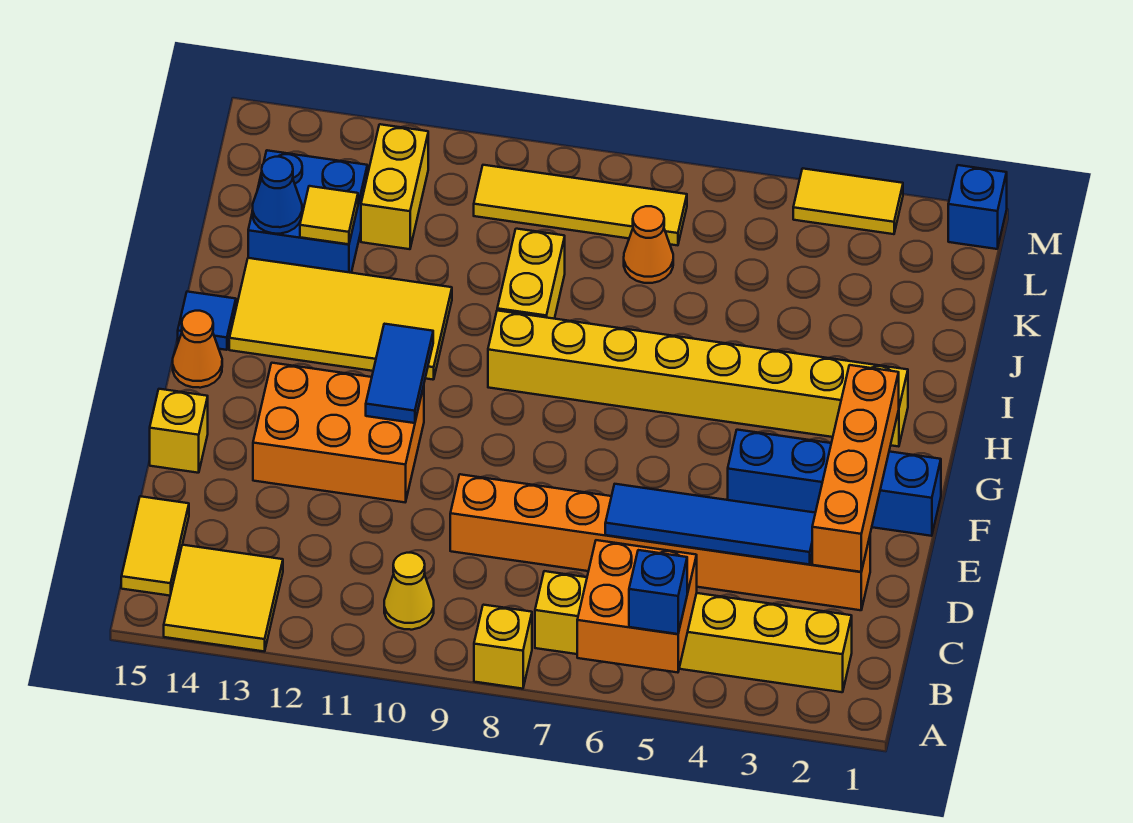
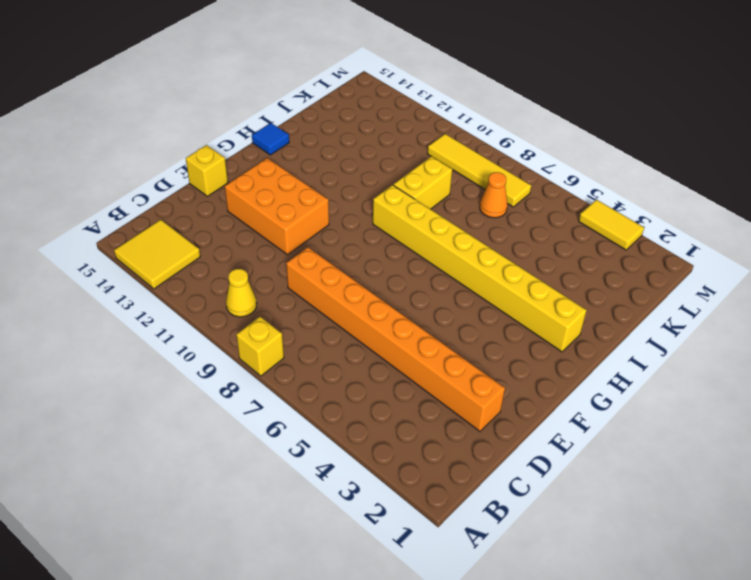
none -> yellow brick B2:B7 level 1
none -> yellow tile B15:C15 level 1
none -> blue brick F1:F4 level 1

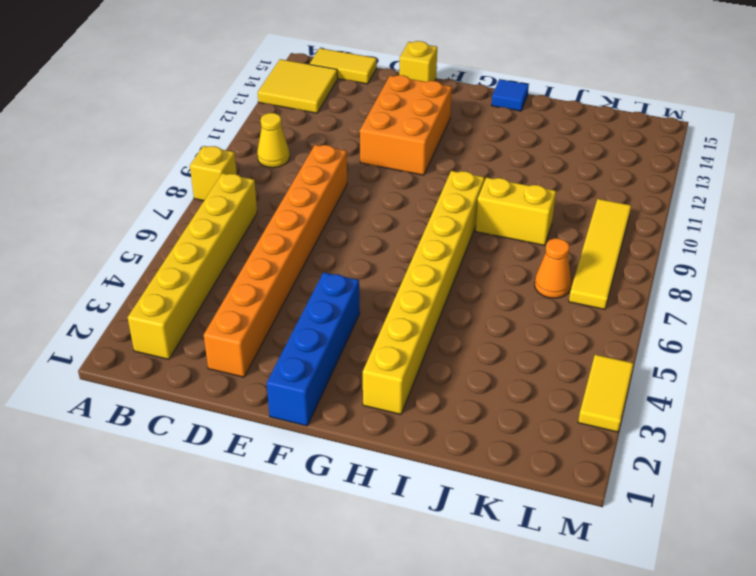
none -> orange cone G15 level 1
none -> yellow tile H11:I14 level 1
none -> blue brick J13:K14 level 1

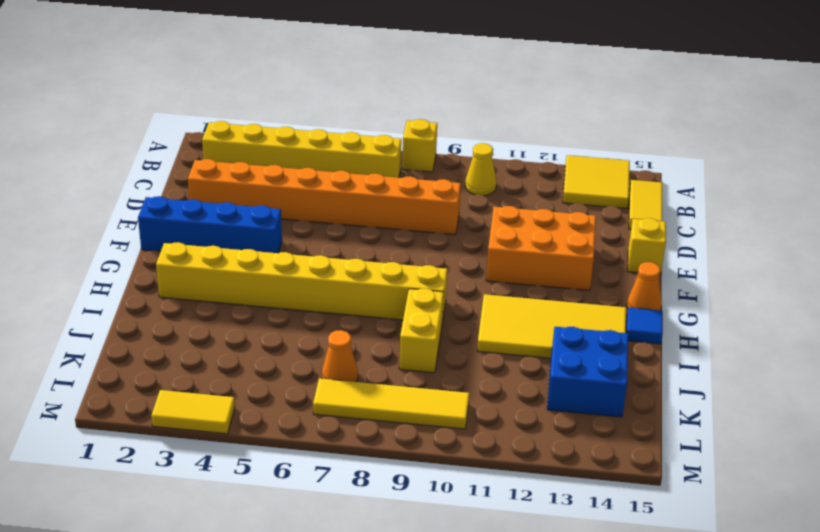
none -> yellow brick K12:L12 level 1
none -> blue brick M1 level 1
none -> orange brick A5:B6 level 2

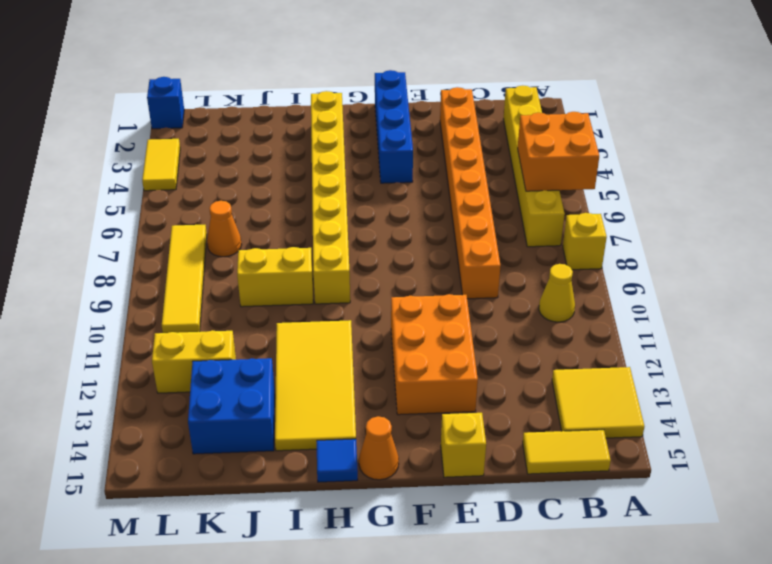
none -> orange brick D2:G2 level 2
none -> blue tile D3:D6 level 2
none -> blue tile F11:G11 level 2

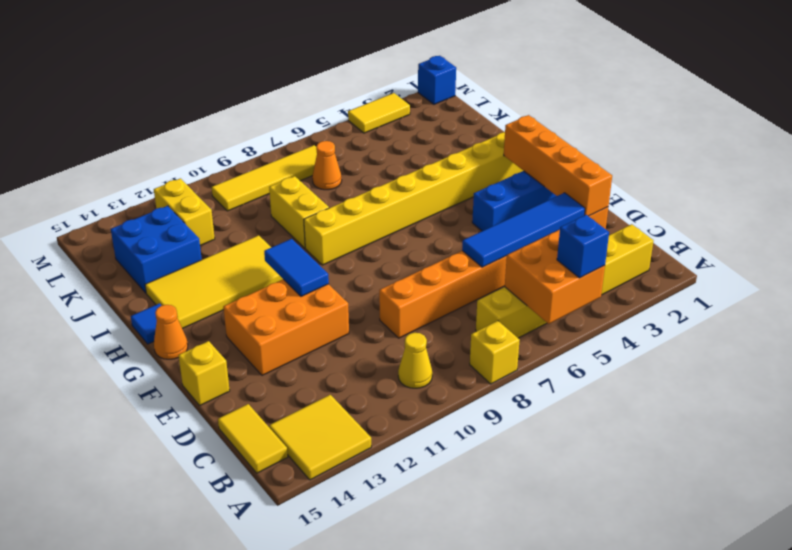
none -> yellow tile J13 level 2
none -> blue cone J14 level 2

